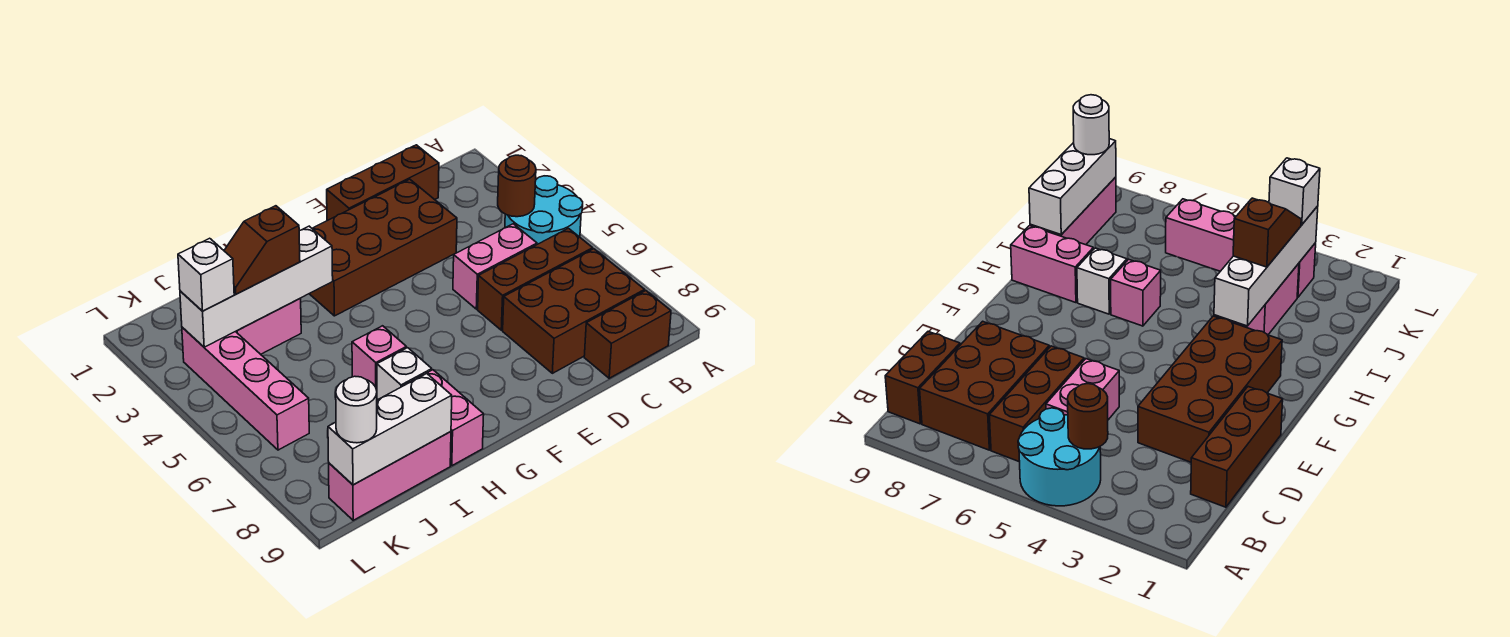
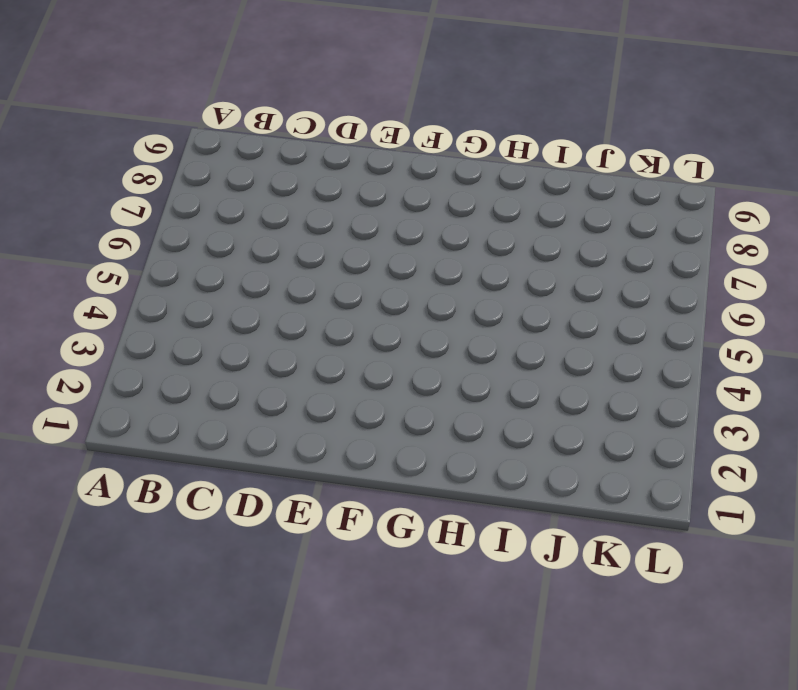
none -> cyan round brick A4:B5 level 1
none -> brown brick B6:D6 level 1
none -> brown brick B7:D8 level 1

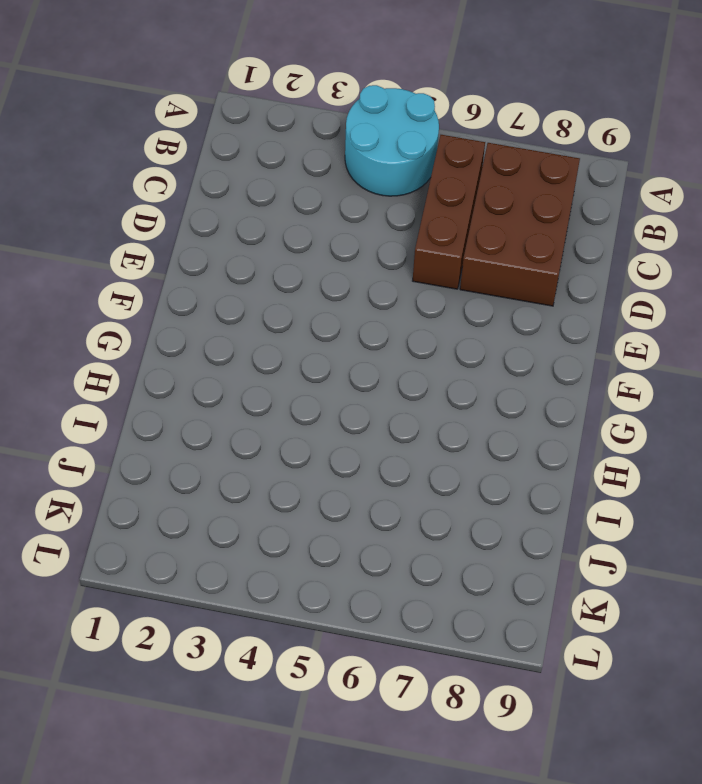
none -> brown brick B9:C9 level 1
none -> brown brick C1:E1 level 1
none -> pink brick C5:D5 level 1

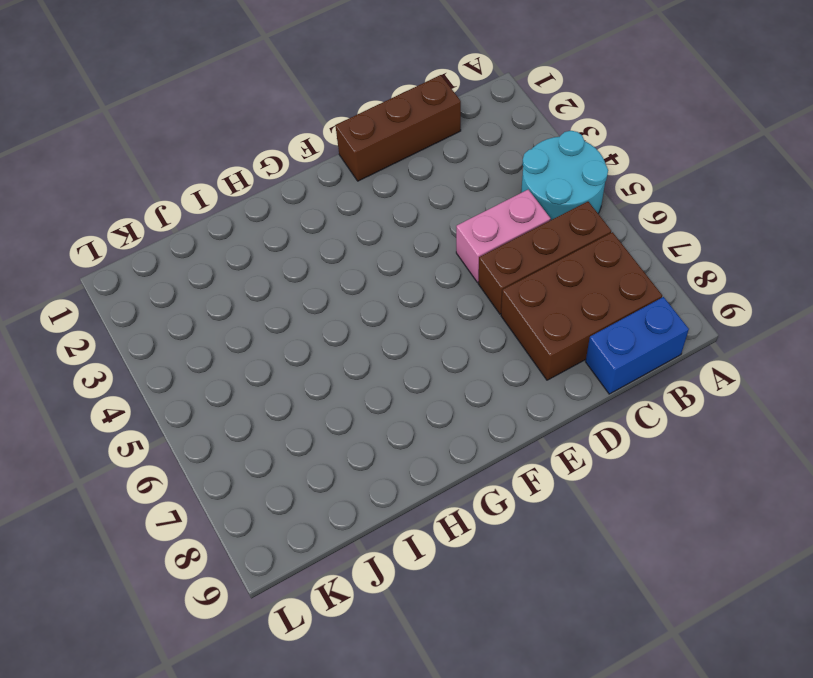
blue brick B9:C9 level 1 -> brown brick B9:C9 level 1
none -> brown brick D2:G3 level 1
none -> pink brick H6 level 1
none -> white brick H7 level 1

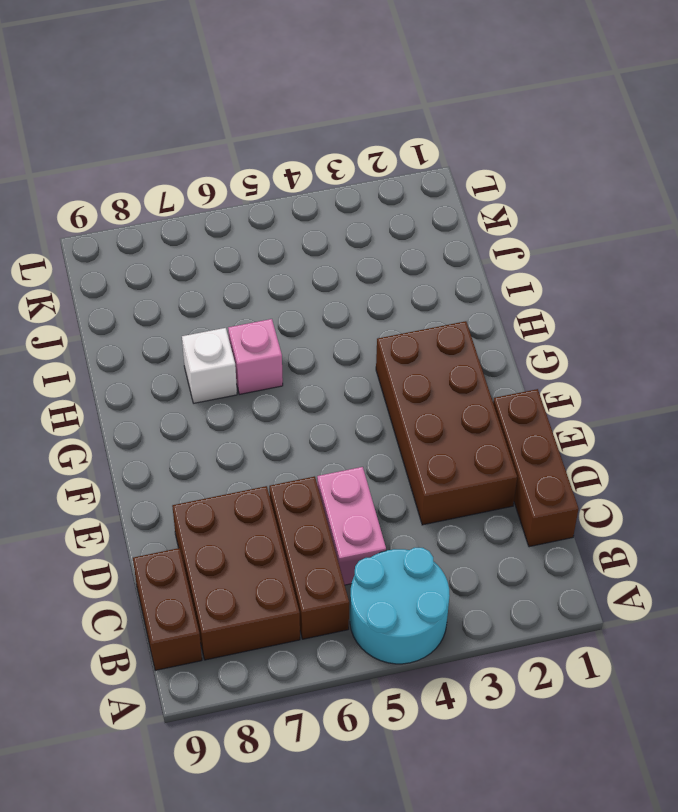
none -> pink brick H8:H9 level 1
none -> pink brick I3:J3 level 1
none -> pink brick I9:K9 level 1

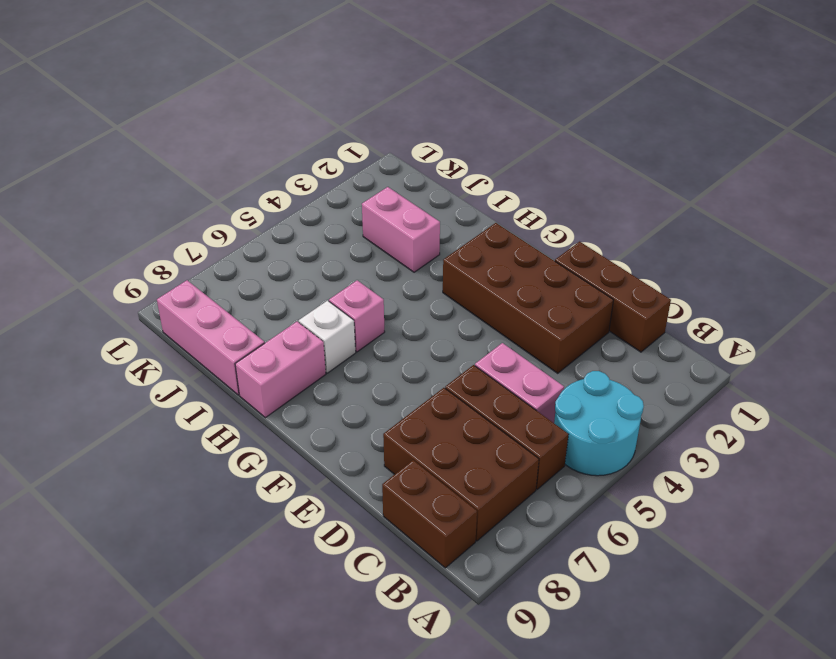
none -> pink brick K3:K6 level 1
none -> brown round brick B4 level 2
none -> white brick H3:K3 level 2

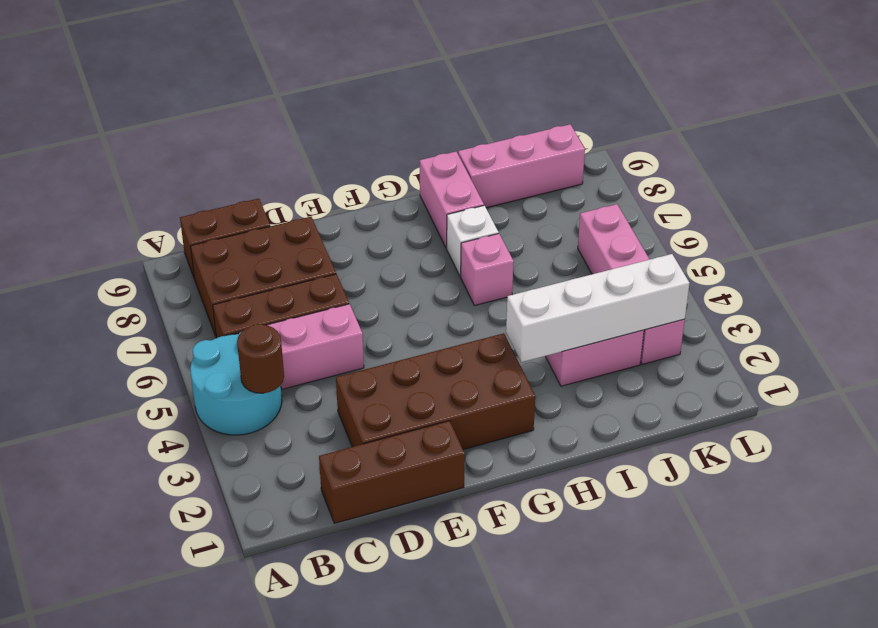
none -> white brick I9:K9 level 2
none -> brown slope I3:J3 level 3 top I
none -> white brick K3 level 3

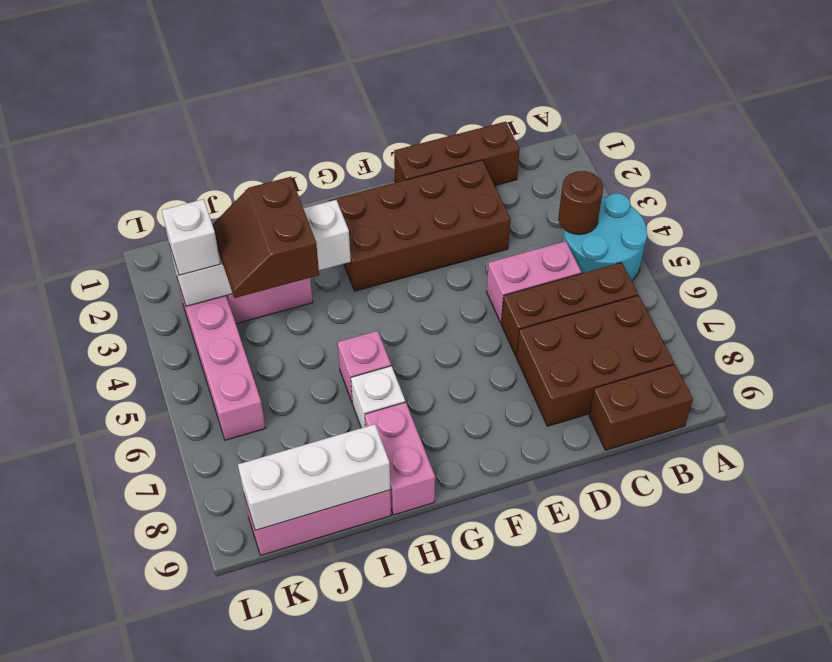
brown slope I3:J4 level 3 top I -> brown slope I3:J3 level 3 top I
none -> white round brick K9 level 3

